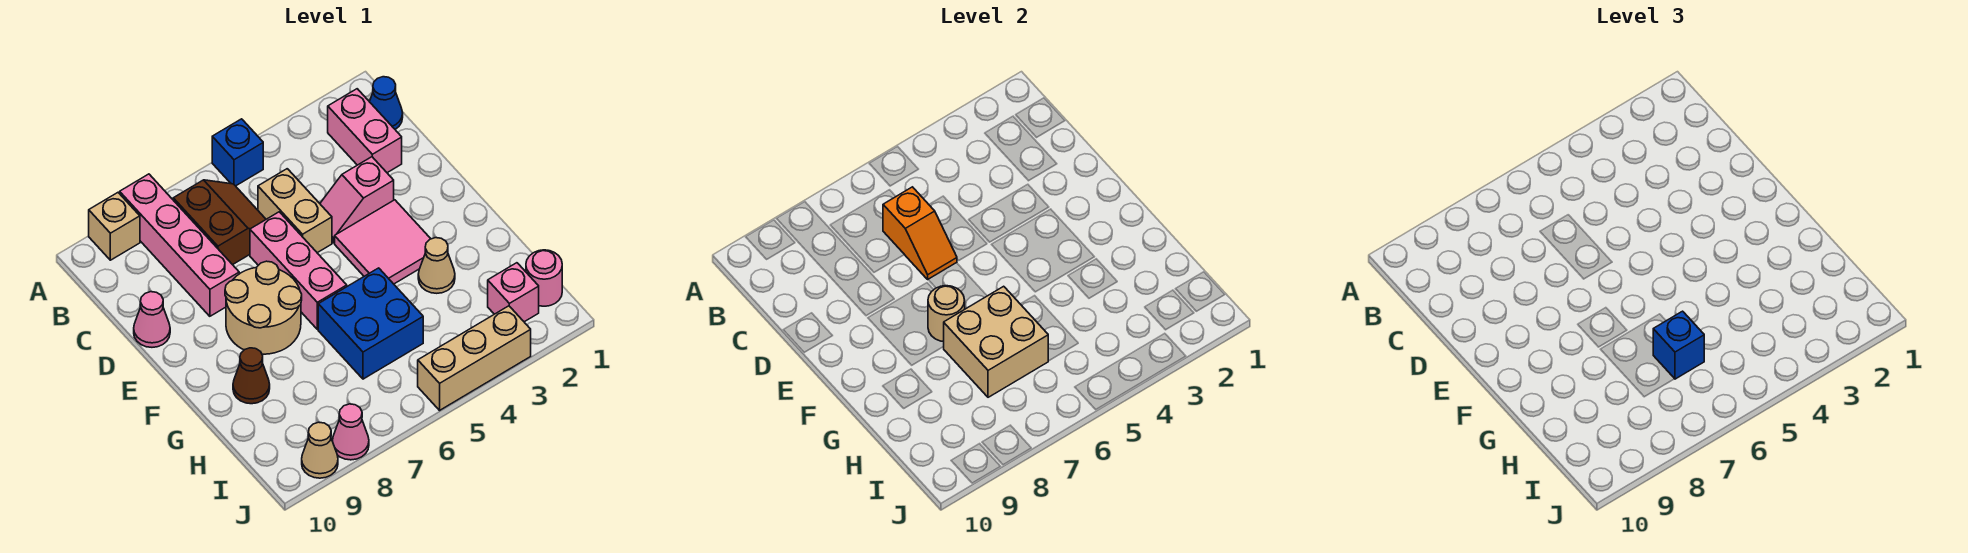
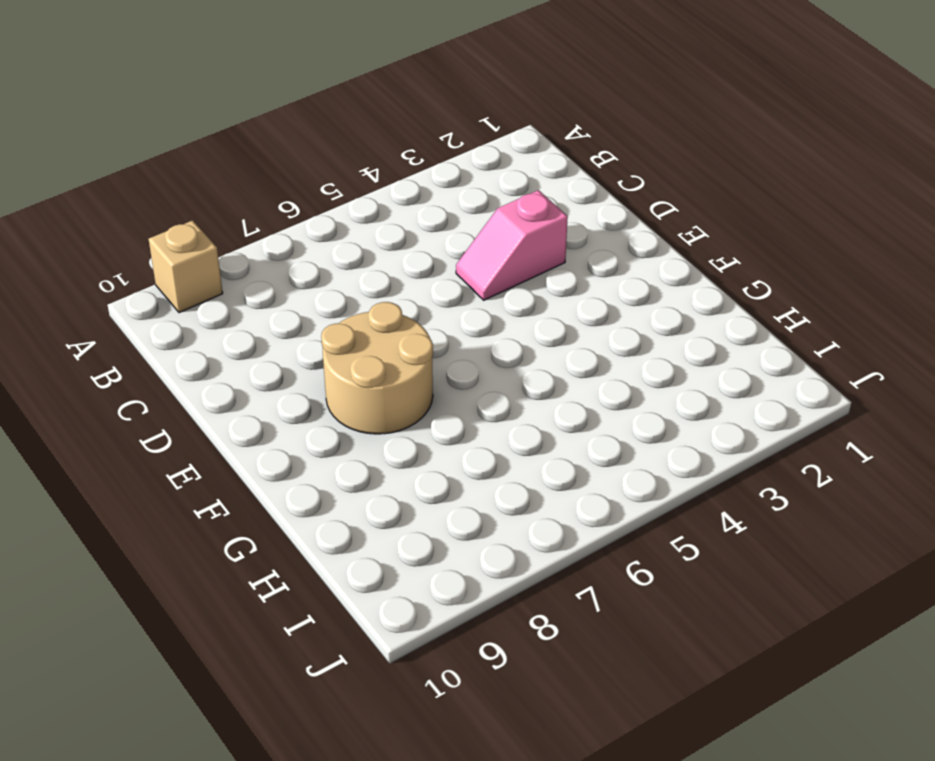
none -> blue brick A5 level 1
none -> pink brick A8:D8 level 1
none -> blue cone B1 level 1

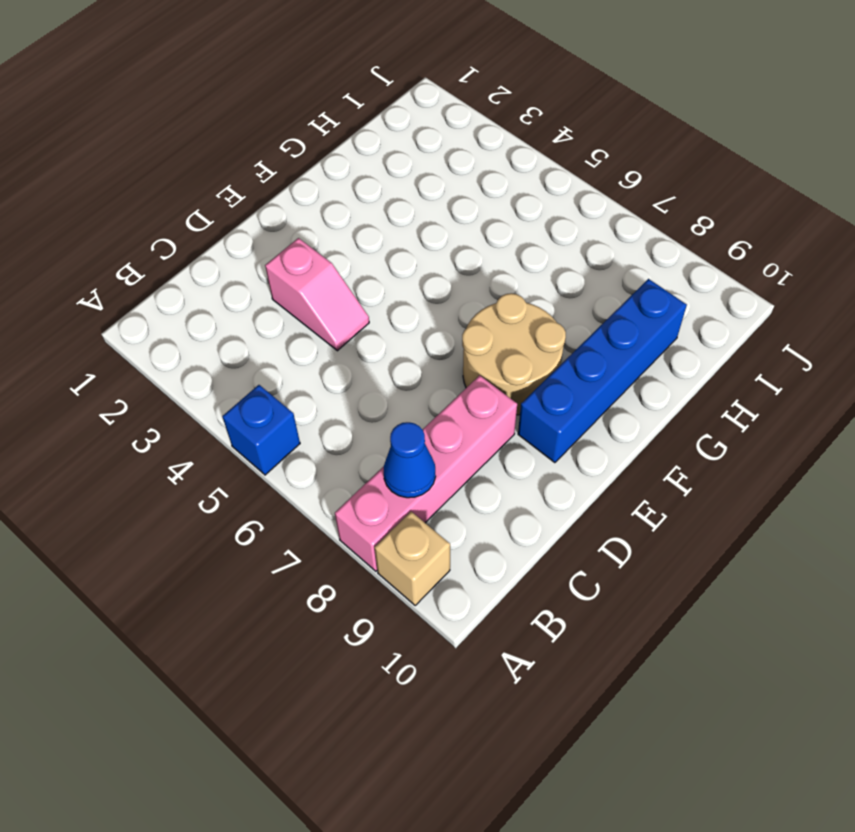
blue cone B8 level 2 -> blue cone B1 level 1
blue brick E9:H9 level 1 -> brown cone G9 level 1
none -> pink brick B2:C2 level 1
none -> brown slope B6:C7 level 1 top 7
none -> tan brick C5:D5 level 1

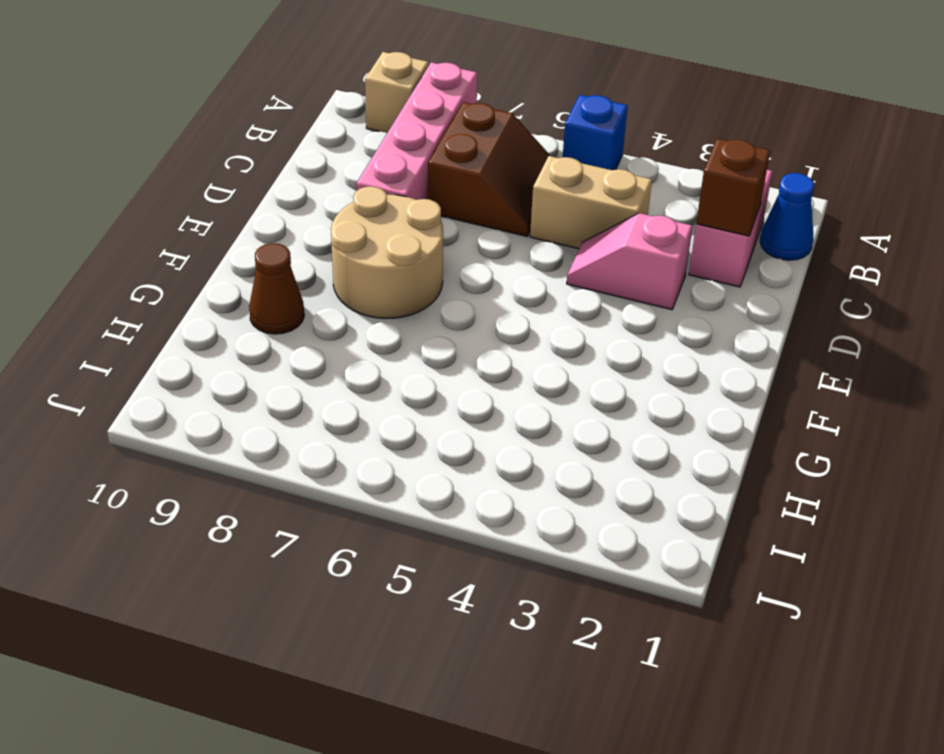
brown brick C2 level 2 -> none
tan brick C4:C5 level 1 -> tan brick C5:D5 level 1
none -> pink brick D6:F6 level 1
none -> pink cone D10 level 1
none -> pink tile E3:F4 level 1

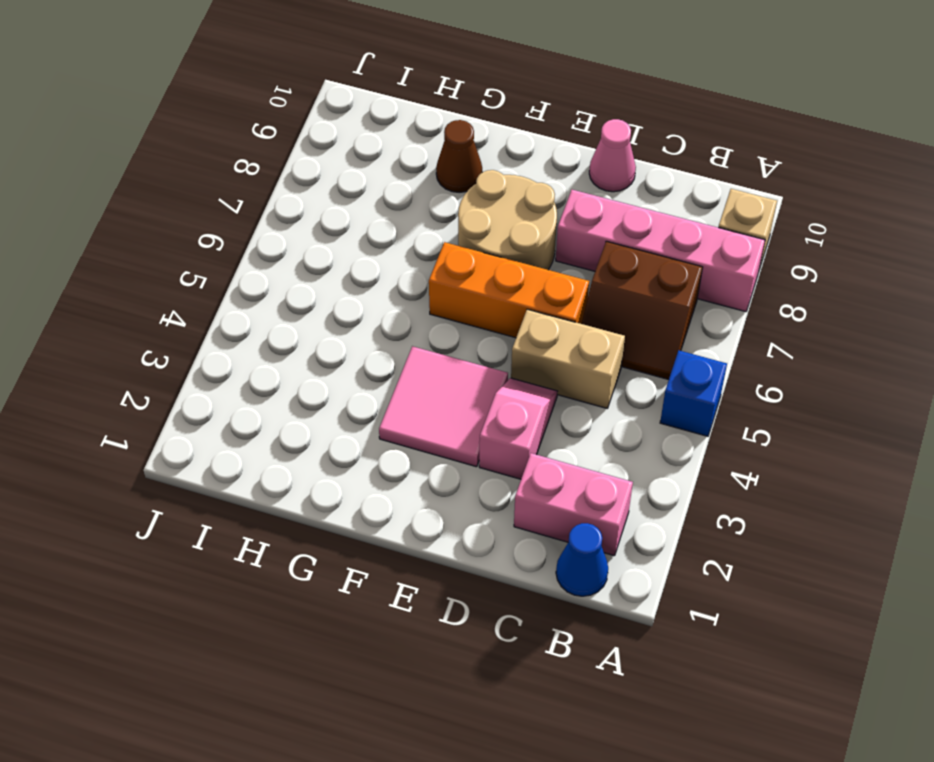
orange brick D6:F6 level 1 -> pink brick D6:F6 level 1
none -> tan cone G3 level 1
none -> blue brick G5:H6 level 1
none -> pink round brick I1 level 1

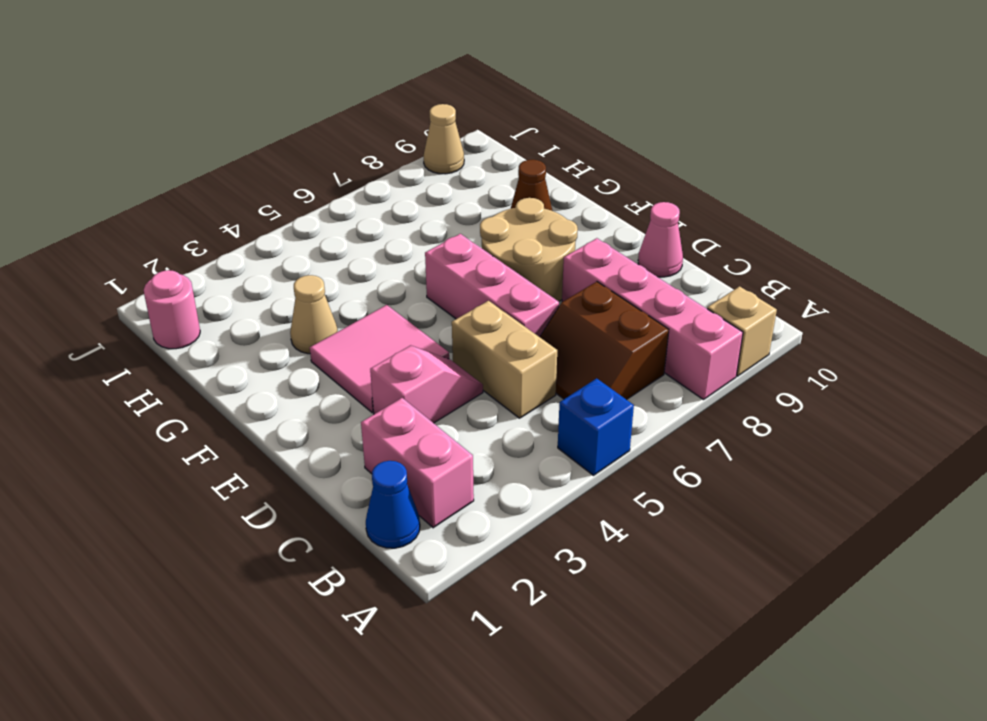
none -> blue brick G5:H6 level 1
none -> pink brick I2 level 1
none -> tan brick J3:J5 level 1

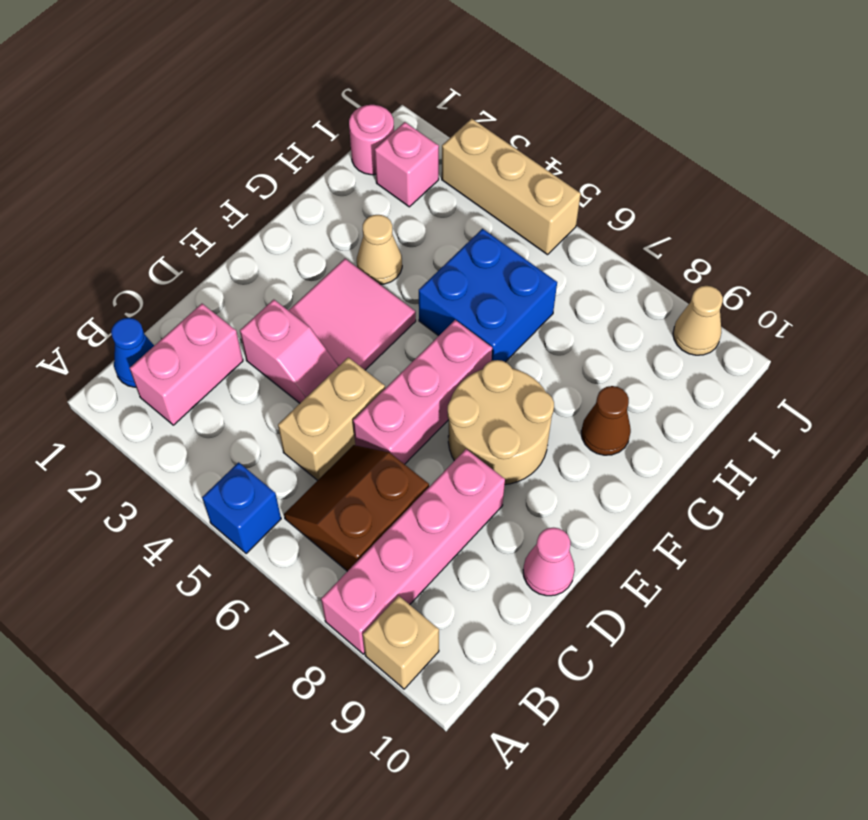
none -> pink cone J8 level 1
none -> orange slope C6:D6 level 2 top C
none -> tan round brick F7 level 2

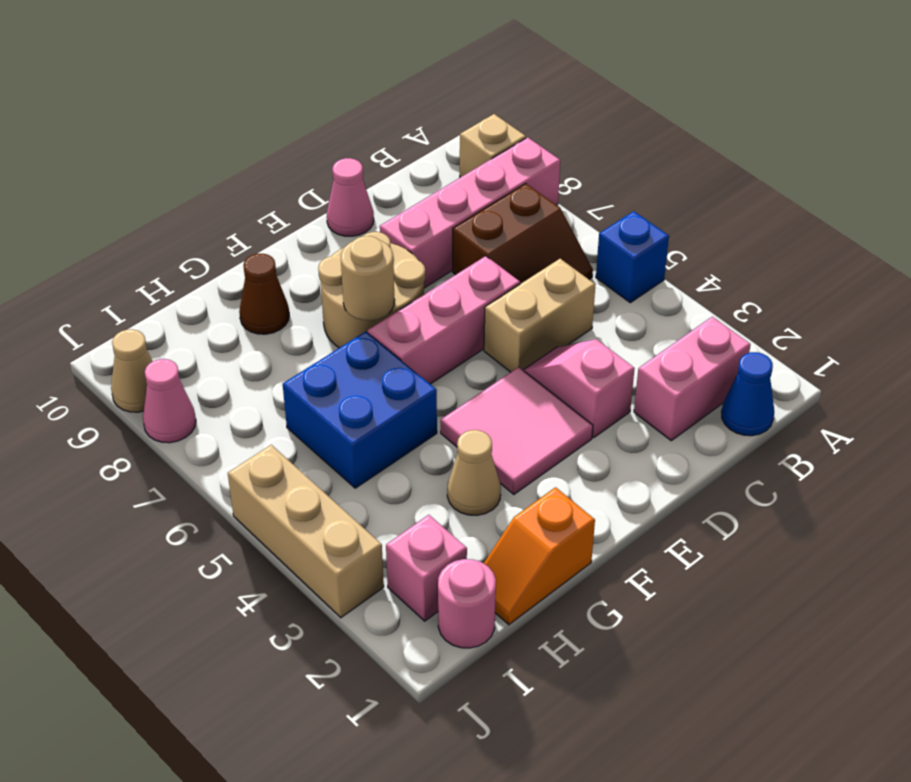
orange slope G1:H1 level 1 top G -> orange slope C6:D6 level 2 top C
none -> tan brick G6:H7 level 2
none -> blue brick H6 level 3

